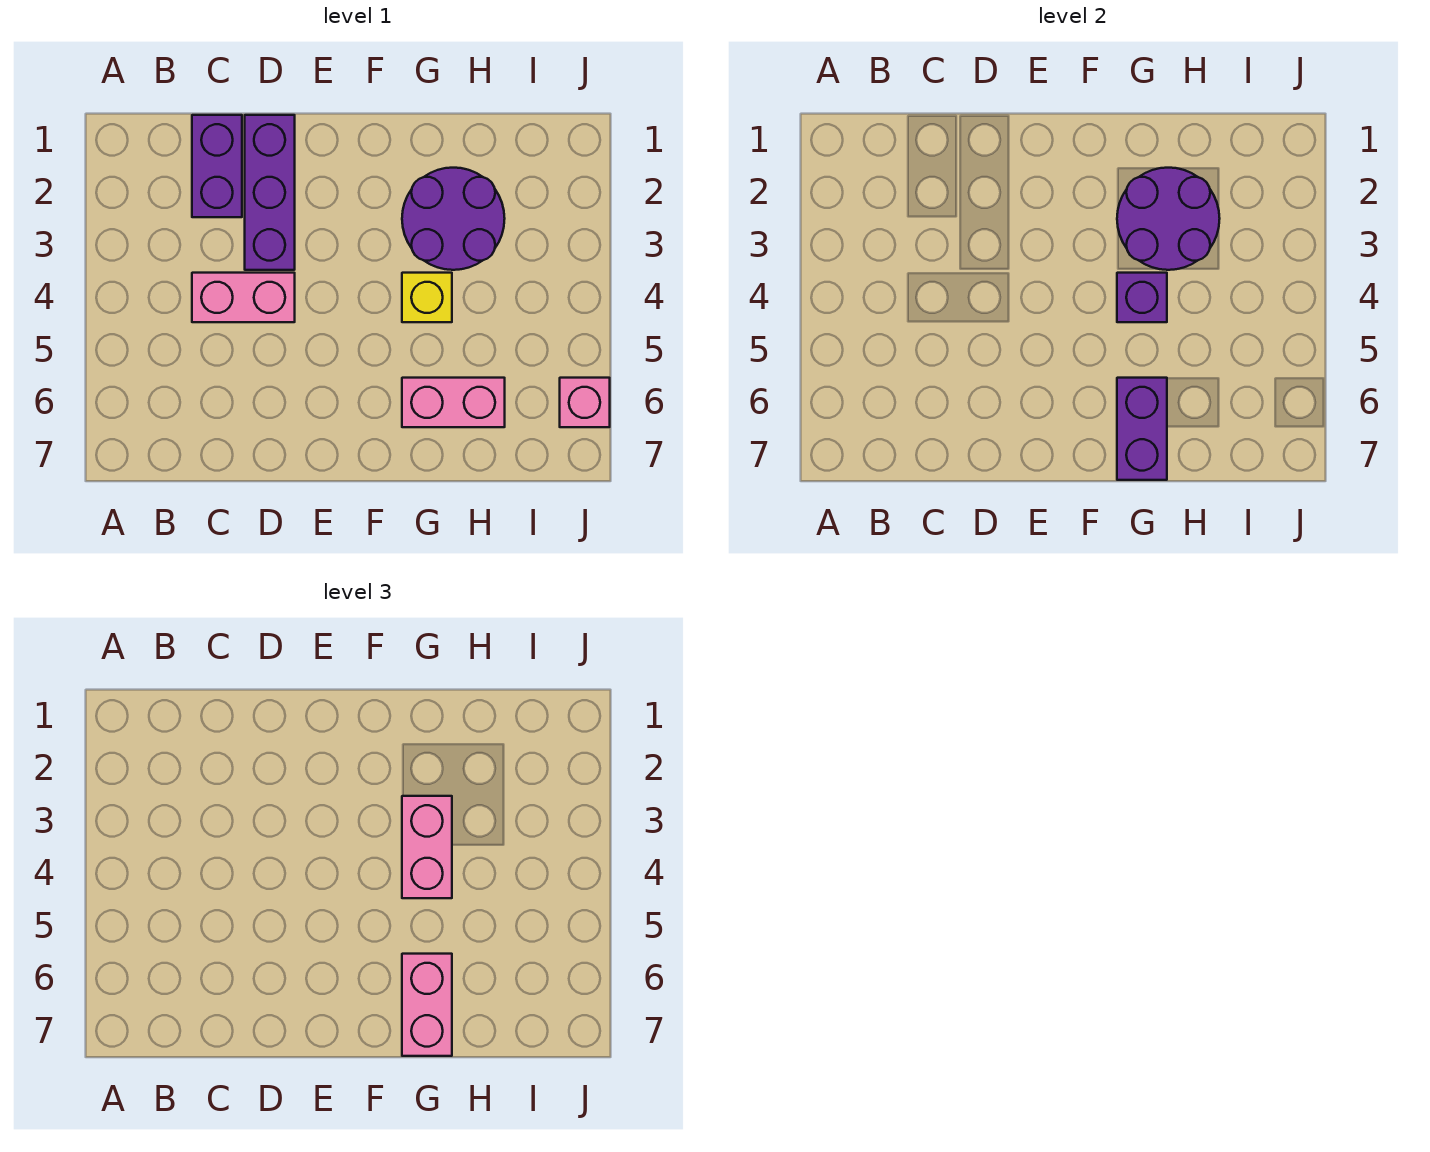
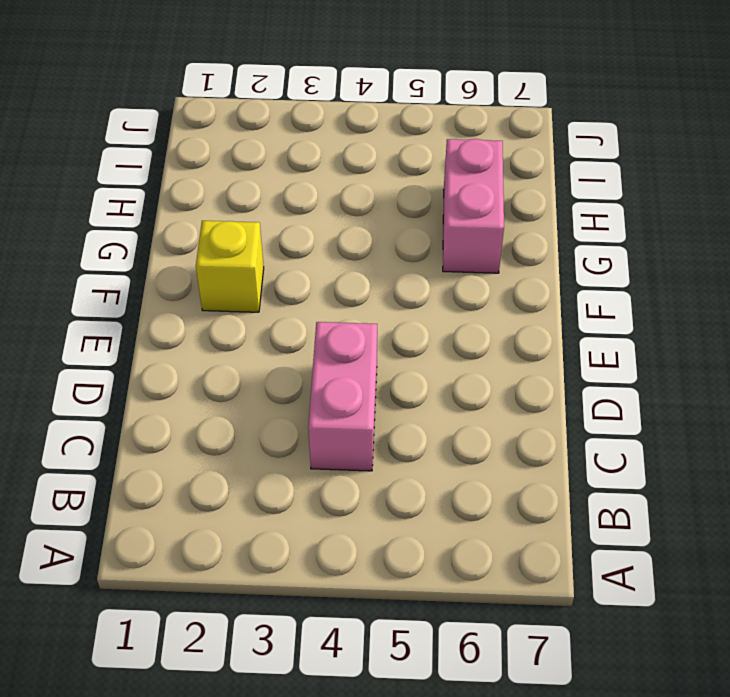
yellow brick F2 level 1 -> yellow brick G4 level 1
none -> purple brick C1:C2 level 1
none -> purple brick D1:D3 level 1
none -> purple round brick G2:H3 level 1

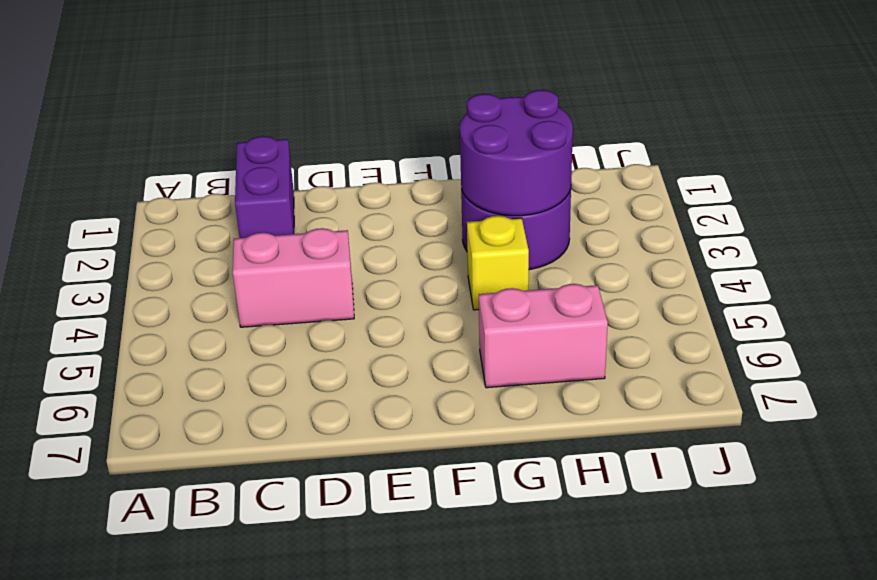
none -> purple brick D1:D3 level 1
none -> pink brick J6 level 1
none -> purple brick G4 level 2

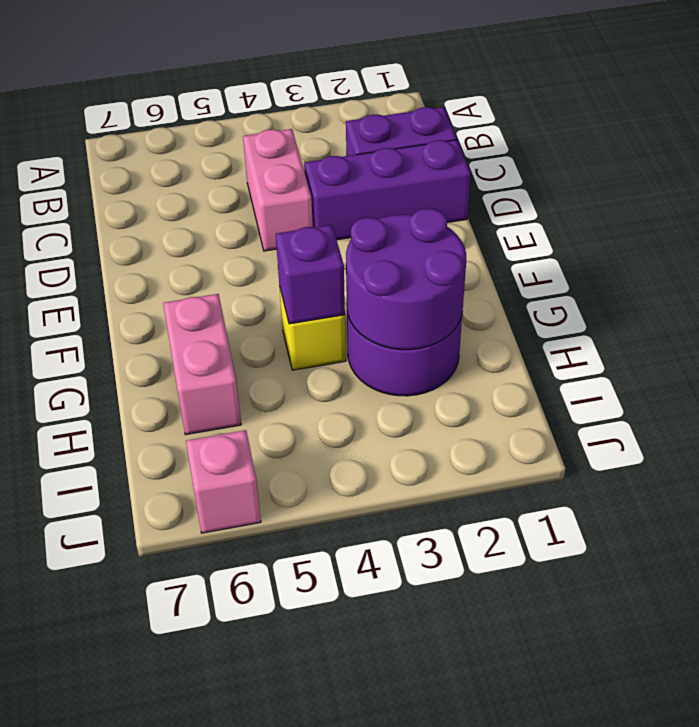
none -> purple brick G6:G7 level 2
none -> pink brick G3:G4 level 3
none -> pink brick G6:G7 level 3

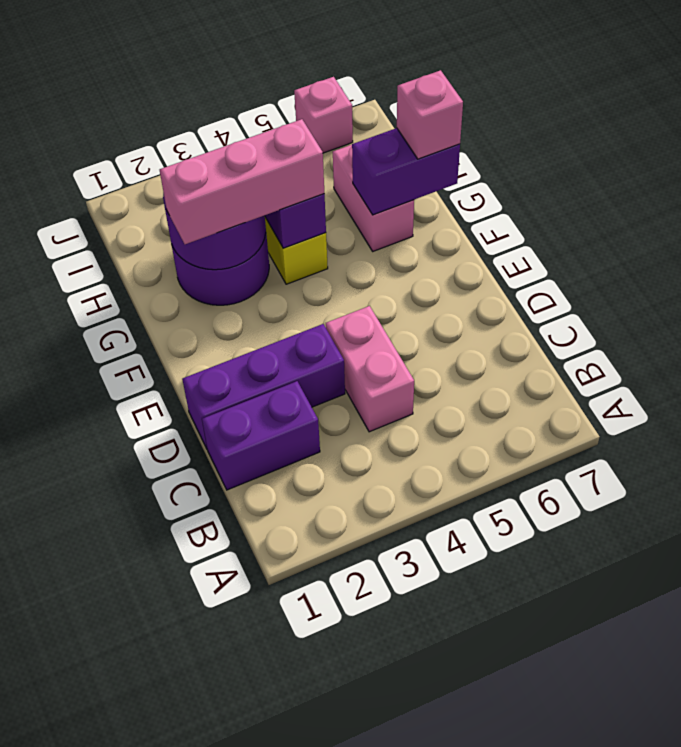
pink brick G2:G4 level 3 -> pink brick G3:G4 level 3
pink brick G7 level 3 -> pink brick G6:G7 level 3

